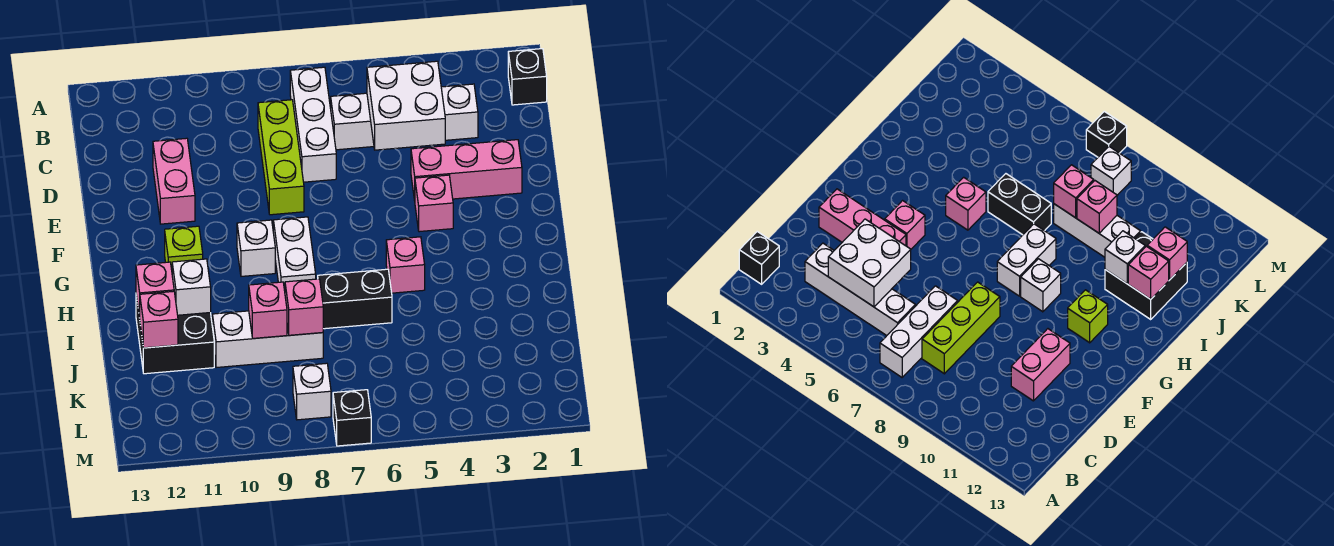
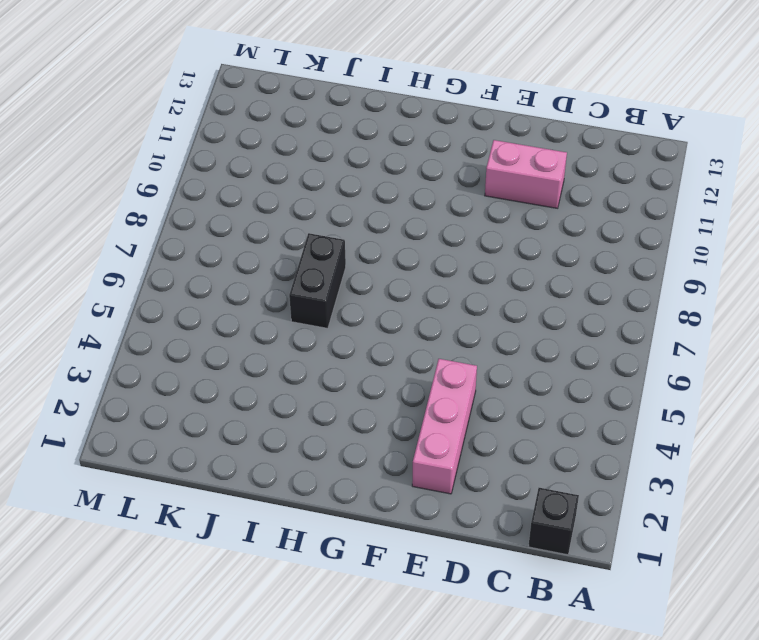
none -> white brick B7:D7 level 1
none -> white brick C3:C6 level 1
none -> lime brick C8:E8 level 1

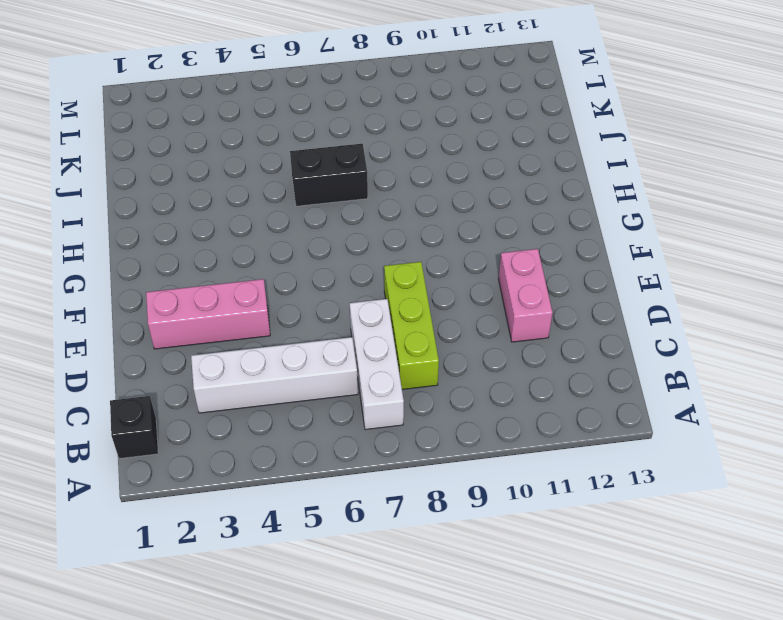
none -> pink brick F4 level 1
none -> white brick G8:H8 level 1
none -> white brick G9 level 1

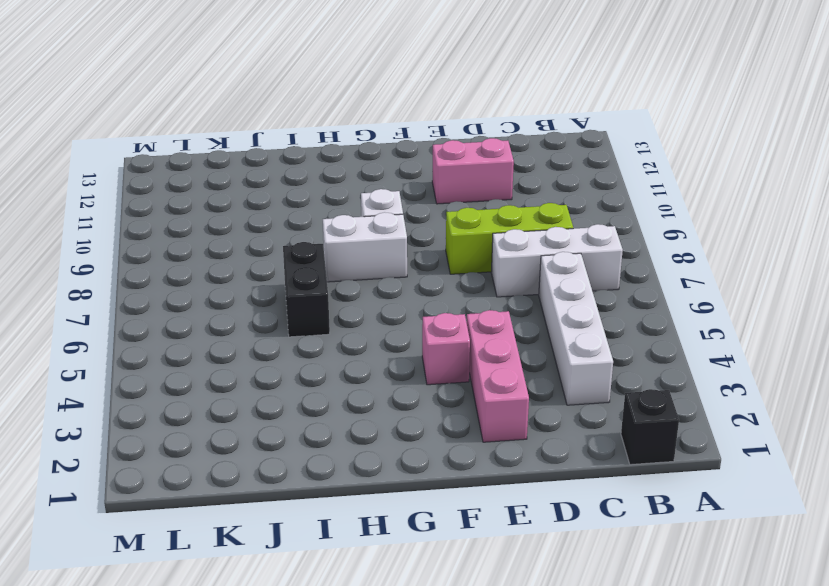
none -> lime brick G11 level 1
none -> pink brick H5 level 1
none -> black brick I11:J12 level 1

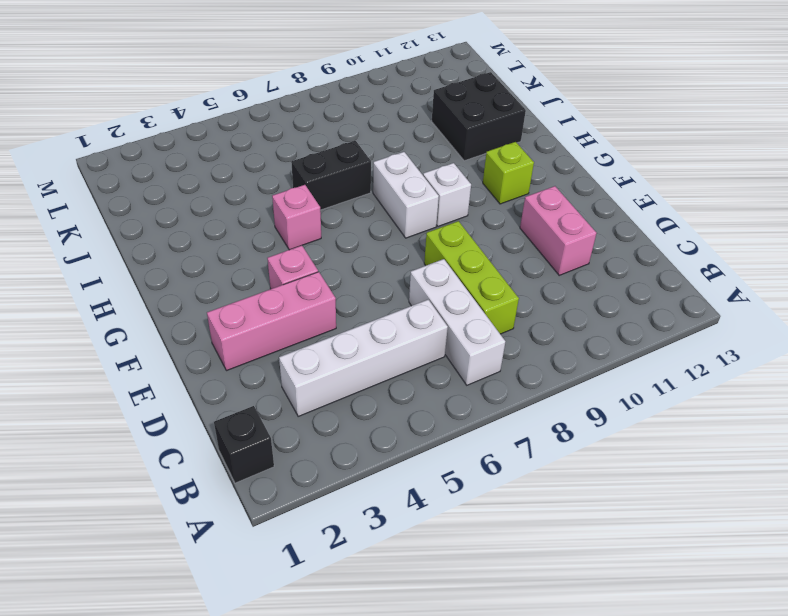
none -> white brick J8:J10 level 1
none -> white brick L8 level 1
none -> black brick M7 level 1

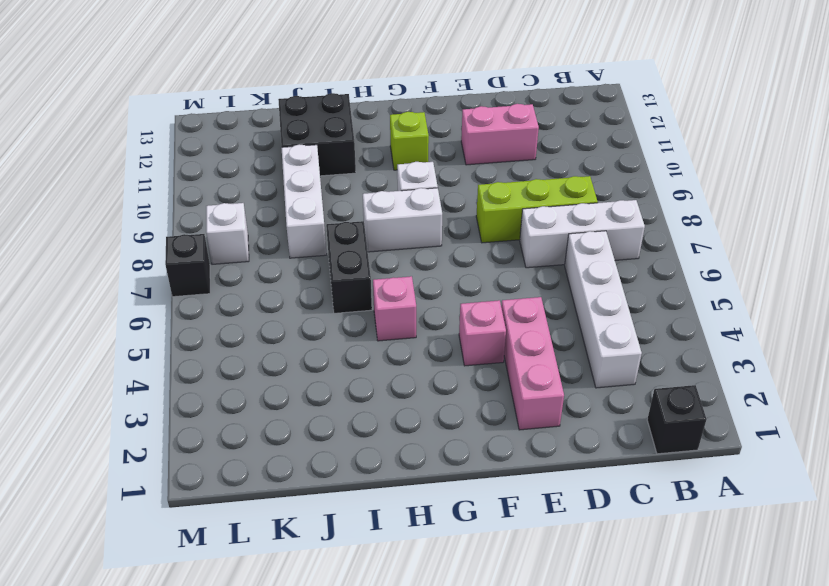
none -> white brick C4:D5 level 2
none -> white brick I11 level 2
none -> pink brick I12 level 2

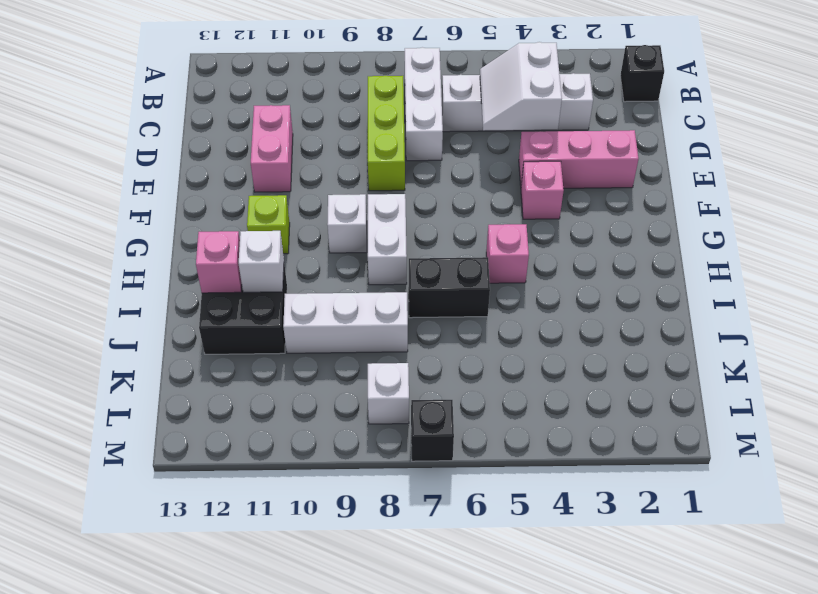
white slope C4:D5 level 2 top 4 -> white brick C4:D5 level 2
none -> pink brick J8 level 2
none -> pink brick J9 level 2
none -> pink brick J12 level 2

